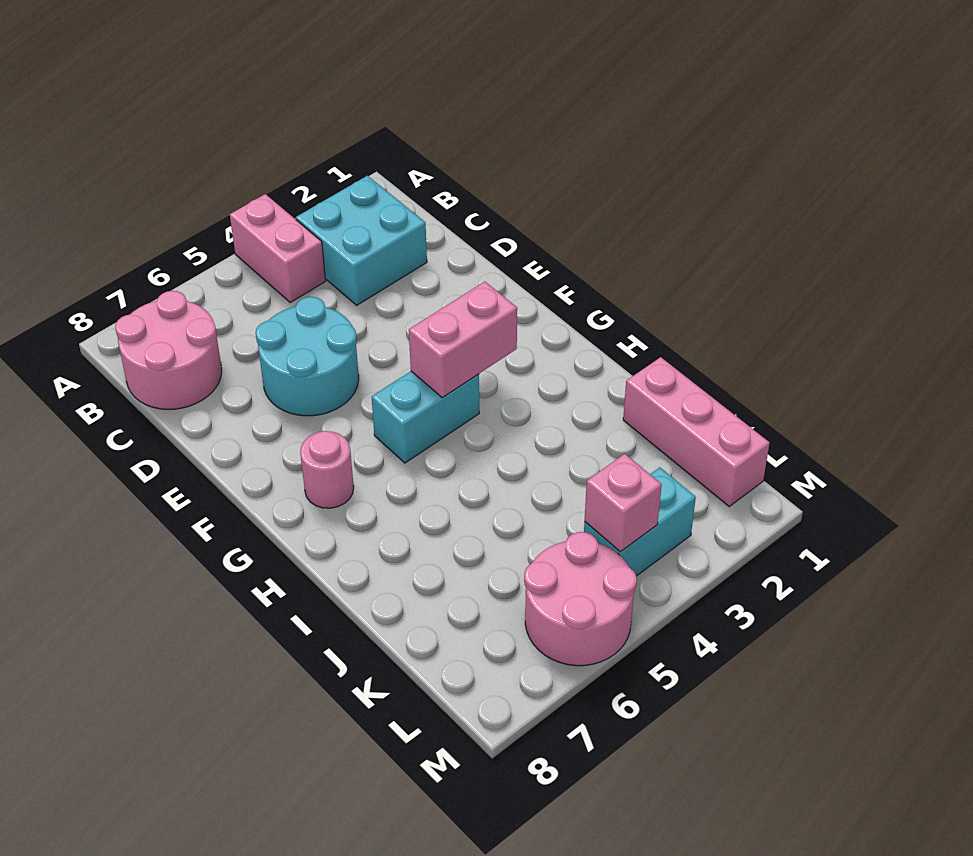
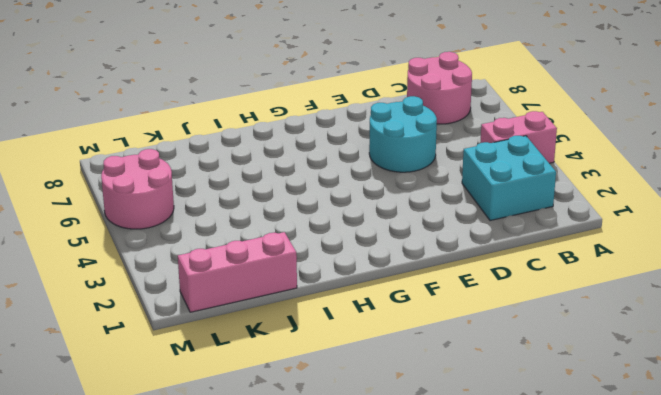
none -> cyan brick G4:G5 level 1
none -> pink round brick G7 level 1

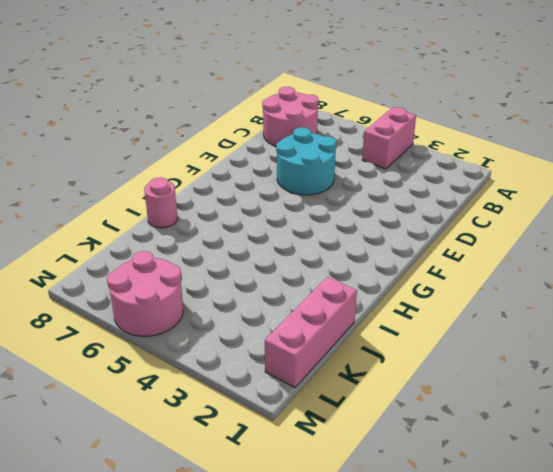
pink round brick I8 level 1 -> pink round brick G7 level 1
none -> cyan brick B2:C3 level 1
none -> cyan brick G4:G5 level 1

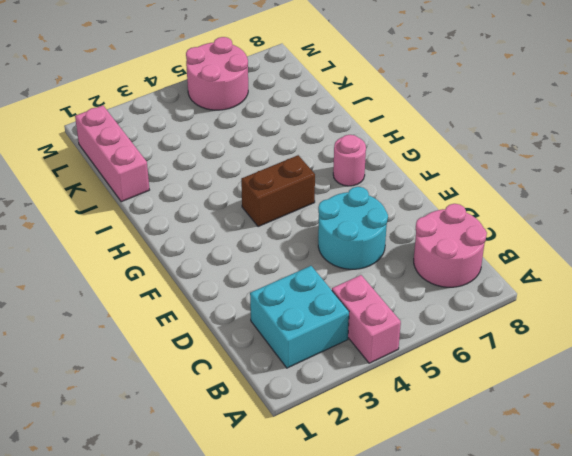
brown brick G4:G5 level 1 -> cyan brick G4:G5 level 1
none -> cyan brick L3:L4 level 1
none -> pink brick G3:G4 level 2

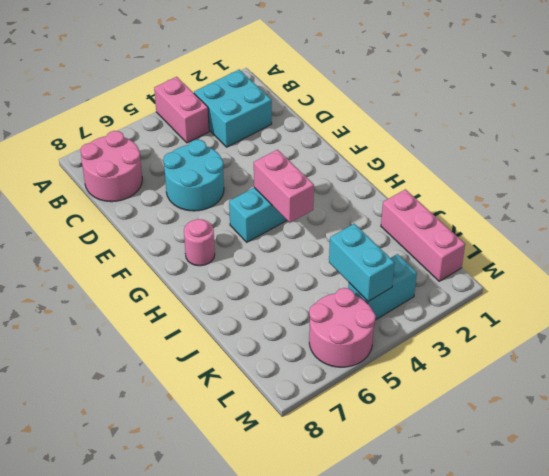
pink brick G4:H4 level 2 -> pink brick G3:G4 level 2
cyan brick K4:L4 level 2 -> pink brick L4 level 2

